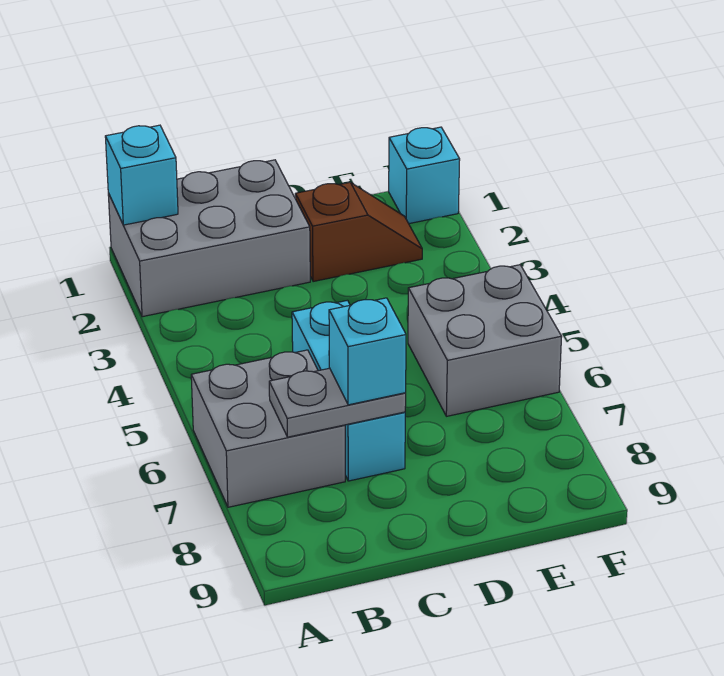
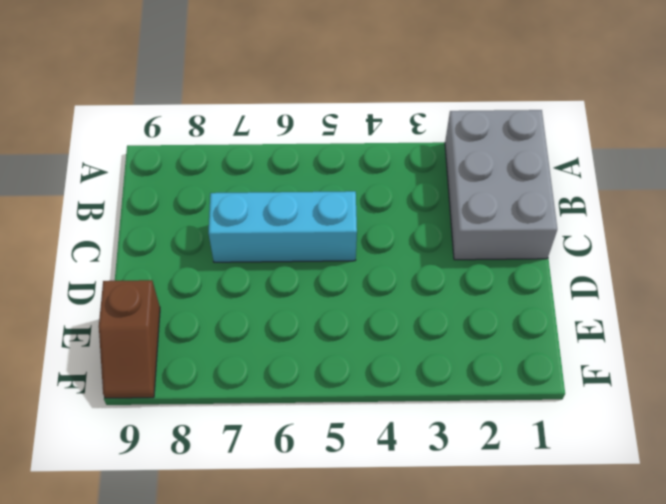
brown slope E9:F9 level 1 top E -> brown slope D2:E2 level 1 top D
none -> grey brick A6:B7 level 1
none -> grey brick E5:F6 level 1

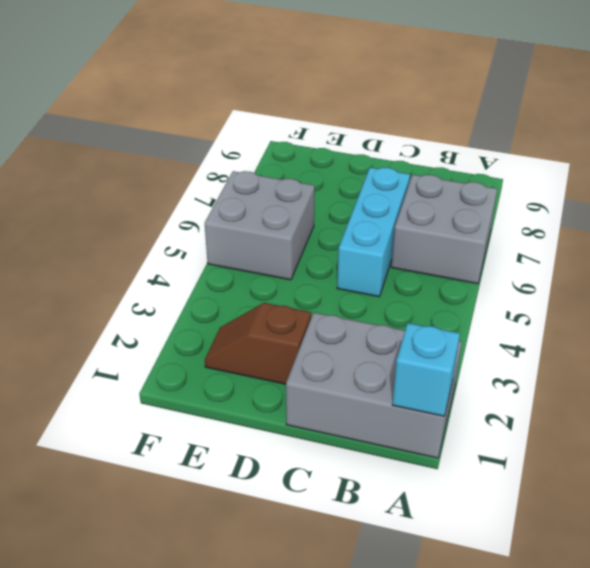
none -> cyan brick F1 level 1
none -> grey plate B7:C7 level 2

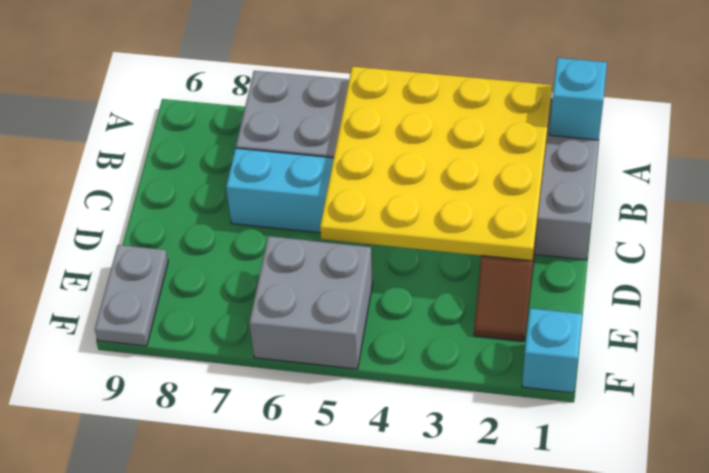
yellow plate A2:D5 level 2 -> none
grey plate E9:F9 level 1 -> grey plate B7:C7 level 2
none -> cyan brick C7 level 3

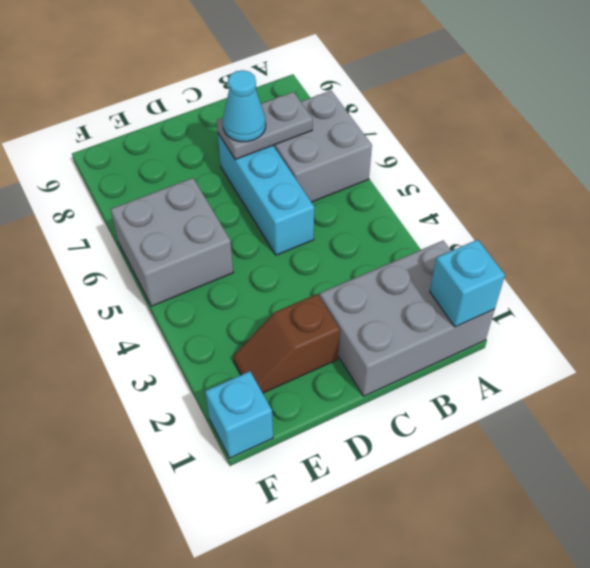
cyan cone C7 level 3 -> cyan brick C7 level 3

